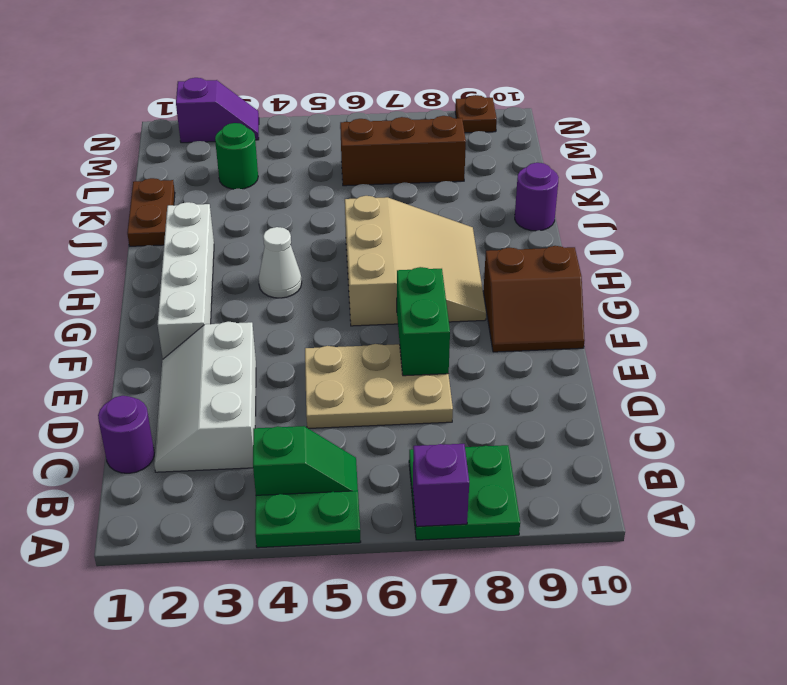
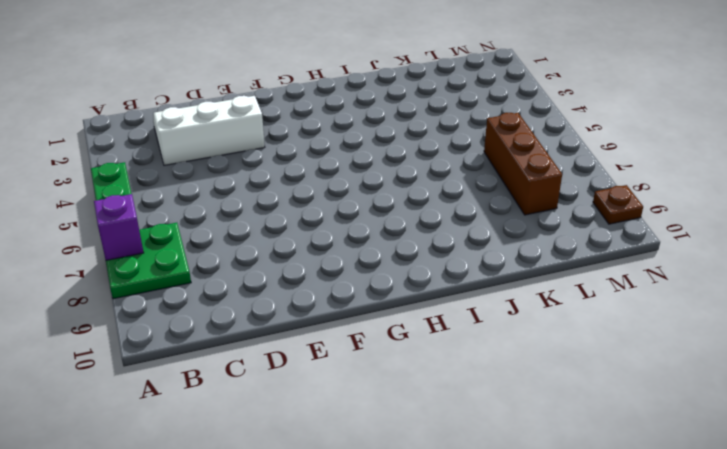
none -> green slope B4:B5 level 1 top 4
none -> purple round brick C1 level 1
none -> tan plate D5:E7 level 1

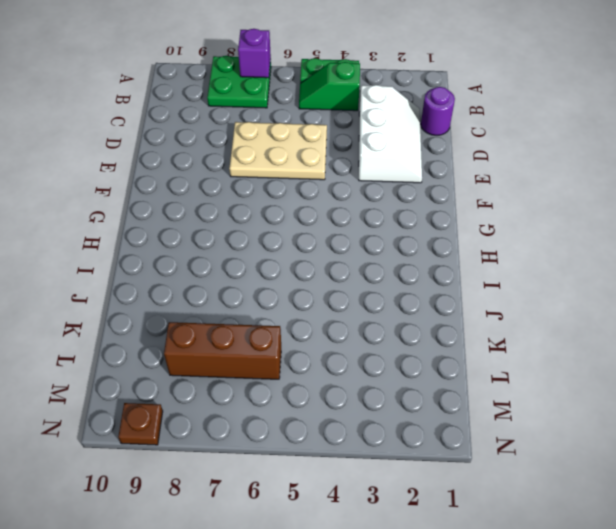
none -> white brick F2:I2 level 1
none -> brown slope F9:G10 level 1 top G
none -> tan slope G6:I8 level 1 top 6

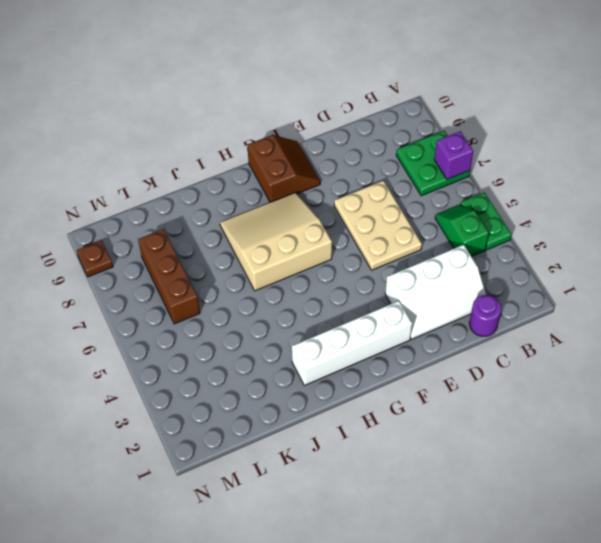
none -> white cone H4 level 1
none -> brown plate J1:K1 level 1
none -> purple round brick J10 level 1

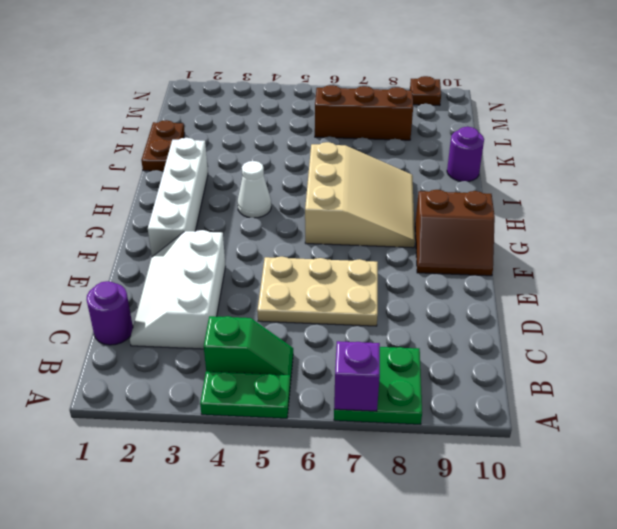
none -> green round brick L3 level 1
none -> purple slope N2:N3 level 1 top 2
none -> green brick E7:F7 level 2

